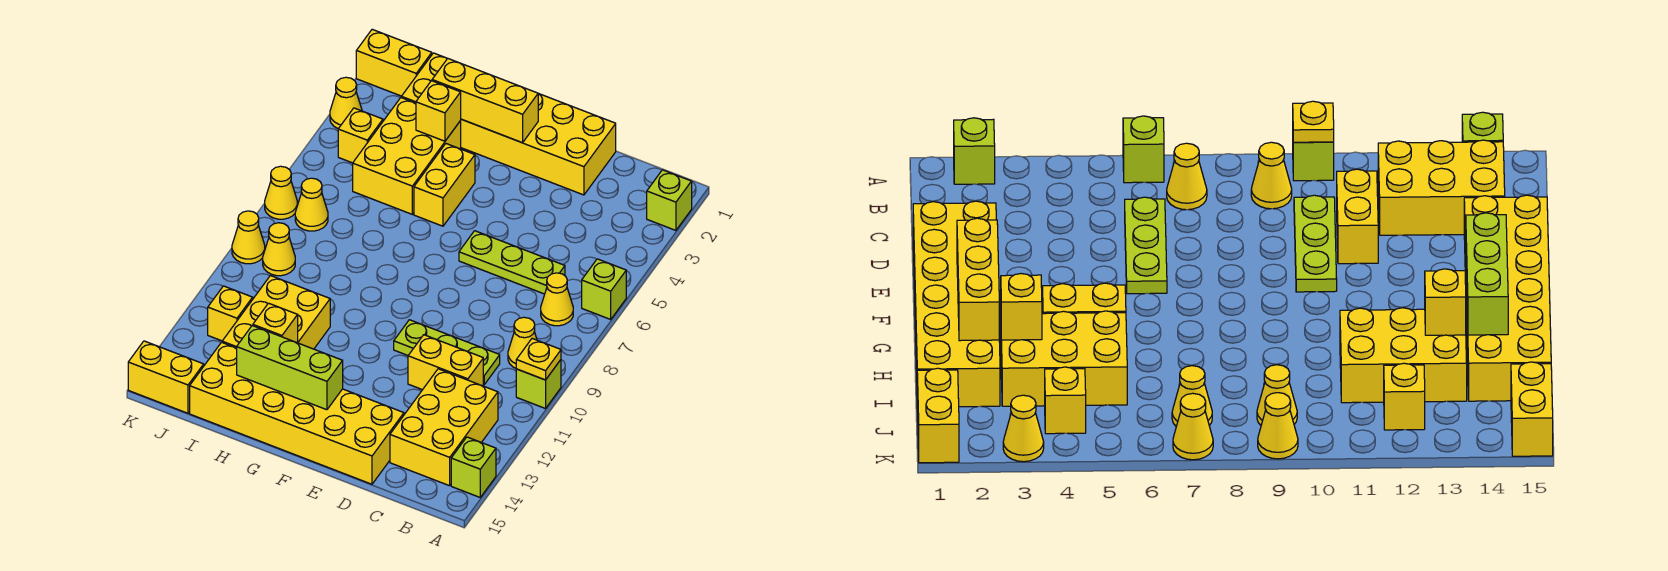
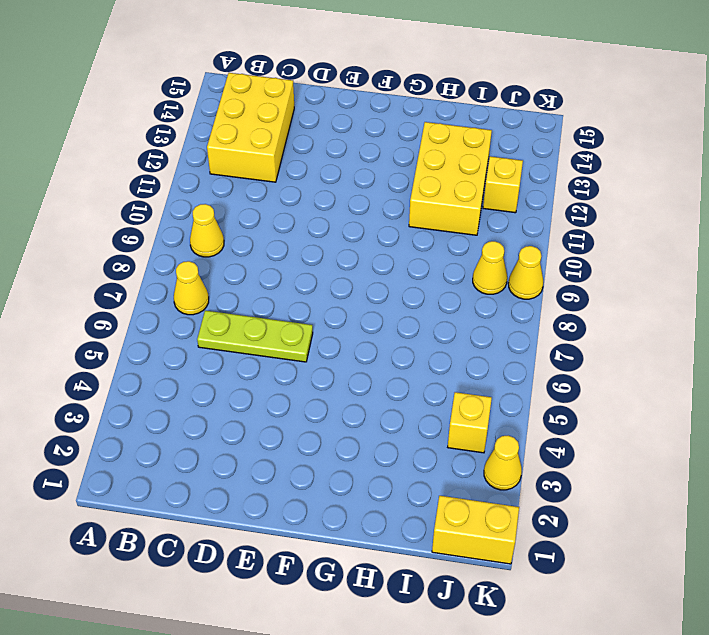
none -> lime brick A2 level 1
none -> lime brick A6 level 1
none -> lime brick A10 level 1

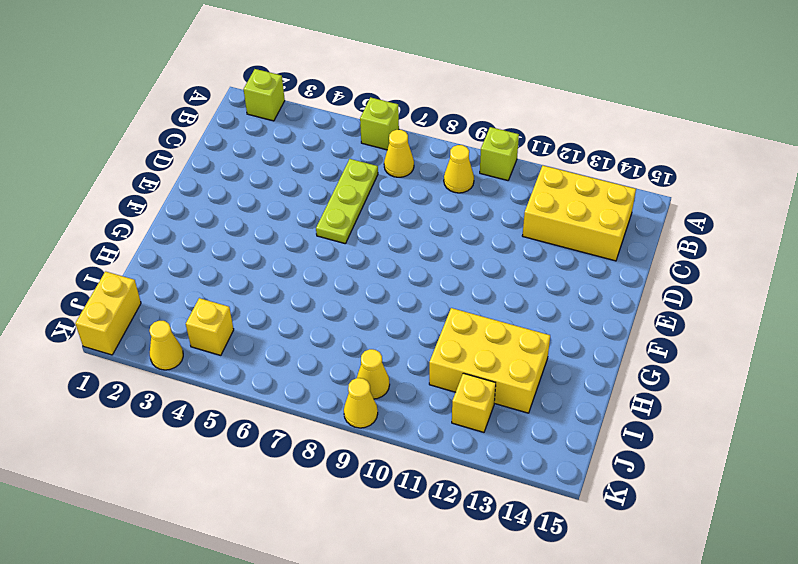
none -> lime brick A14 level 1
none -> lime plate C10:E10 level 1
none -> yellow brick C11:D11 level 1

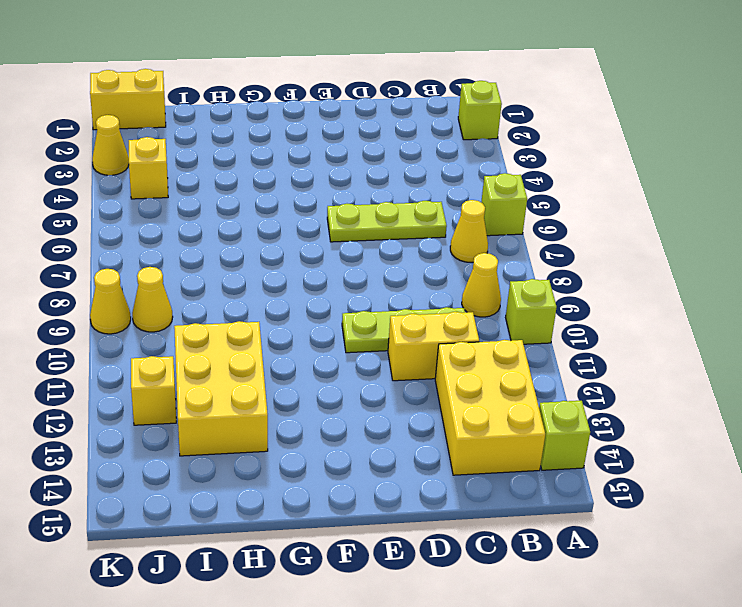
none -> yellow brick D1:I2 level 1
none -> yellow brick D14:I15 level 1
none -> yellow brick G4:G5 level 1

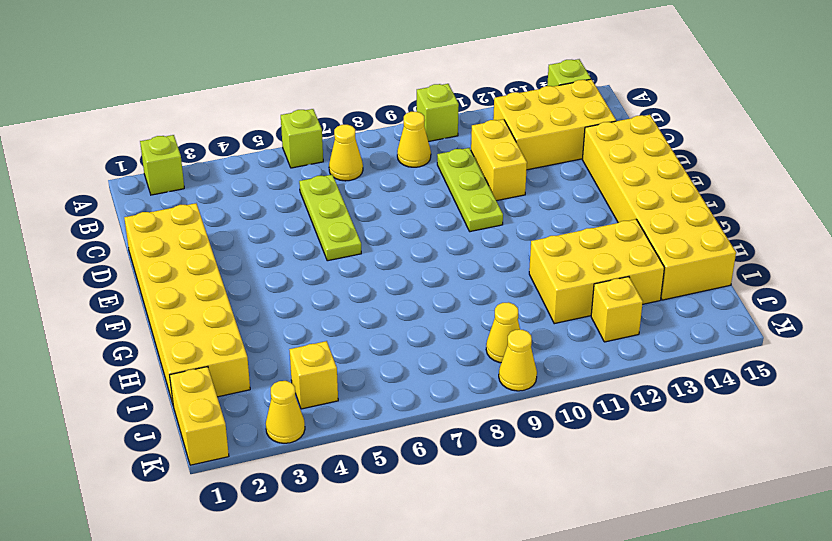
none -> yellow brick G4:G5 level 1
none -> yellow brick H3:I5 level 1
none -> yellow cone J7 level 1

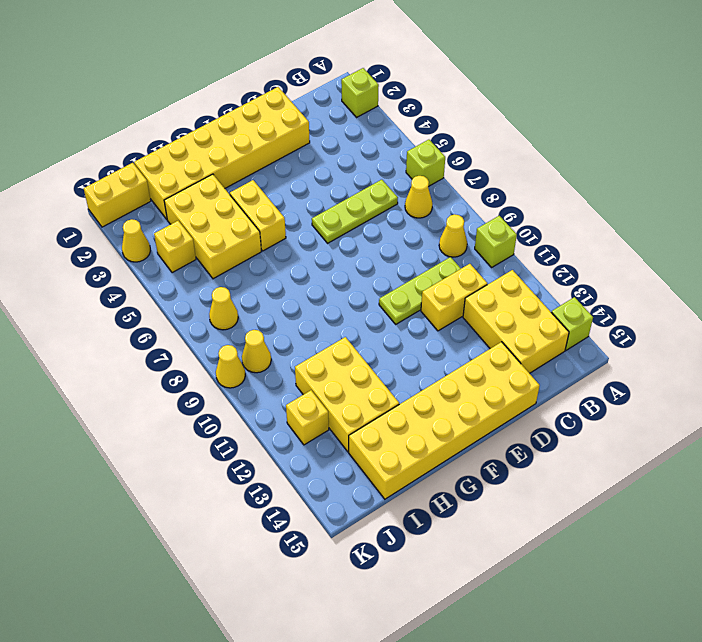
none -> yellow brick J15:K15 level 1
none -> yellow cone K7 level 1
none -> yellow plate A10 level 2

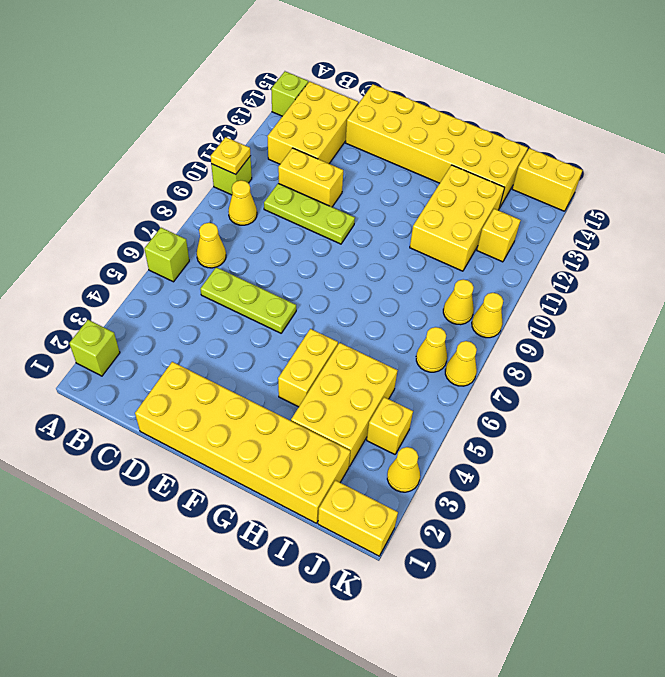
none -> yellow brick F2:H2 level 2
none -> lime brick F14:H14 level 2
none -> yellow brick H3 level 2

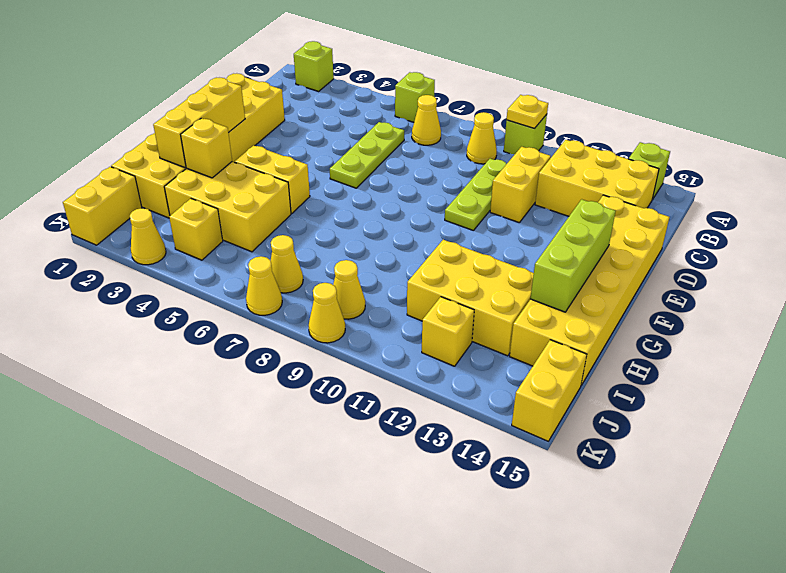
none -> yellow brick H13 level 2

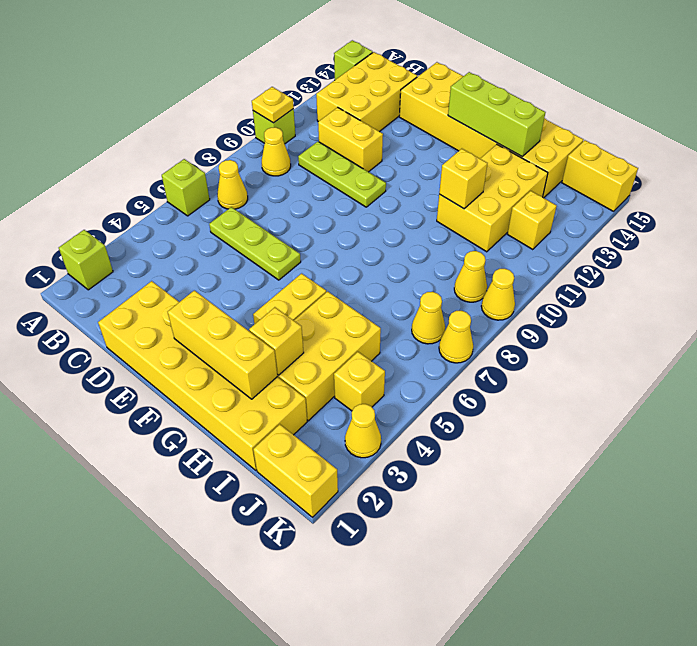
yellow brick H11 level 2 -> yellow brick H13 level 2

